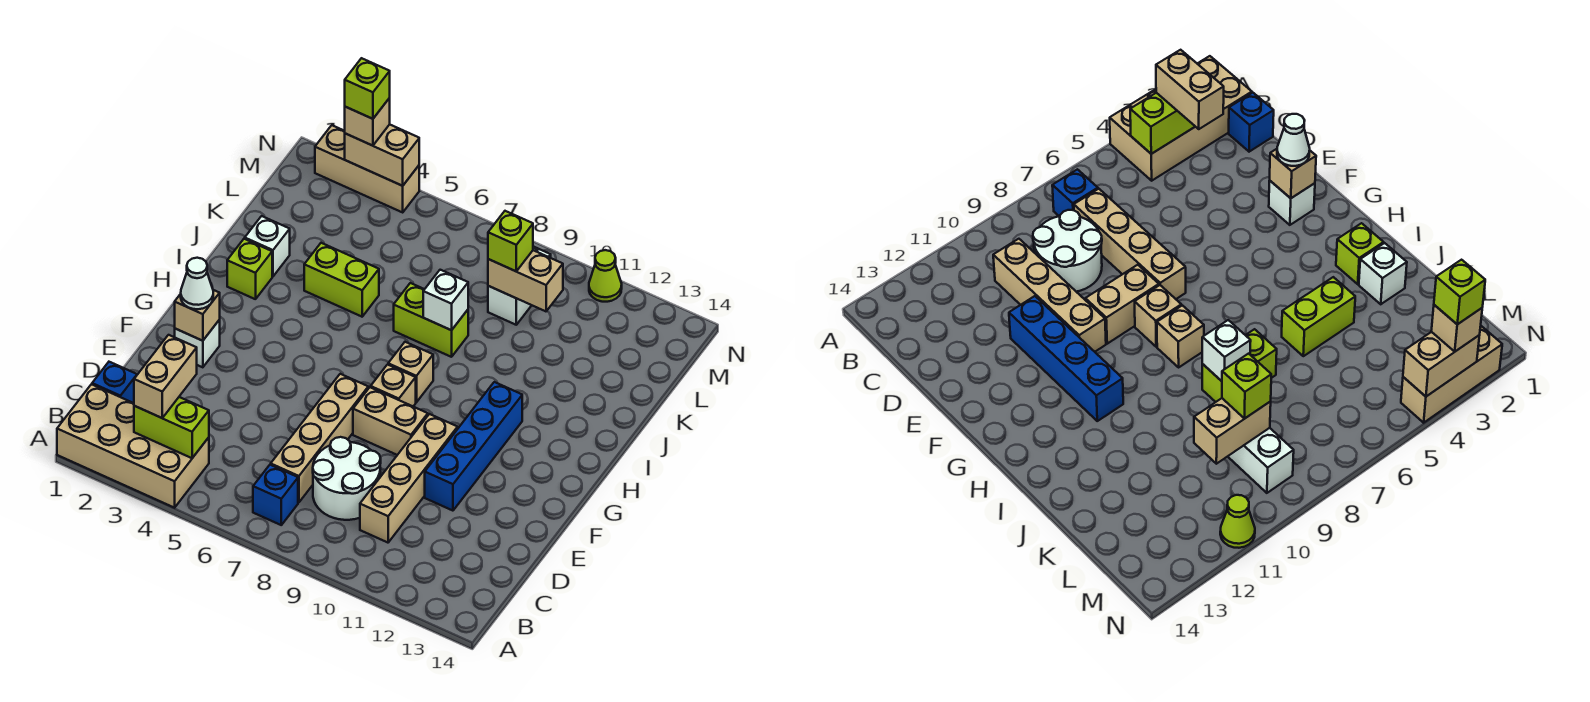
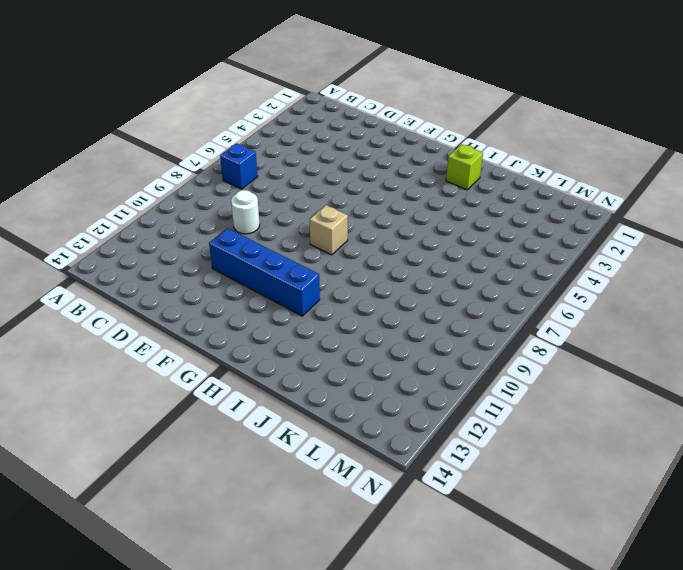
white round brick D9 level 1 -> white round brick C8:D9 level 1
none -> tan brick A1:B4 level 1
none -> blue brick C1 level 1
none -> tan brick C7:F7 level 1

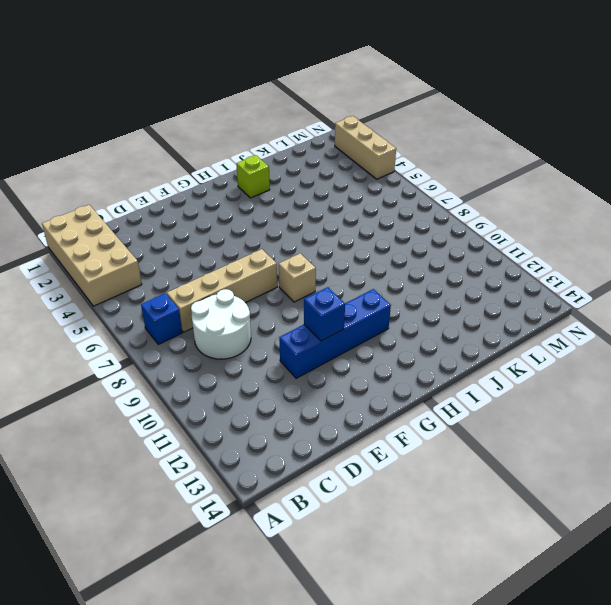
blue brick F11 level 2 -> blue brick C1 level 1
none -> tan brick C10:F10 level 1
none -> white brick F2 level 1
none -> tan brick F8:F9 level 1

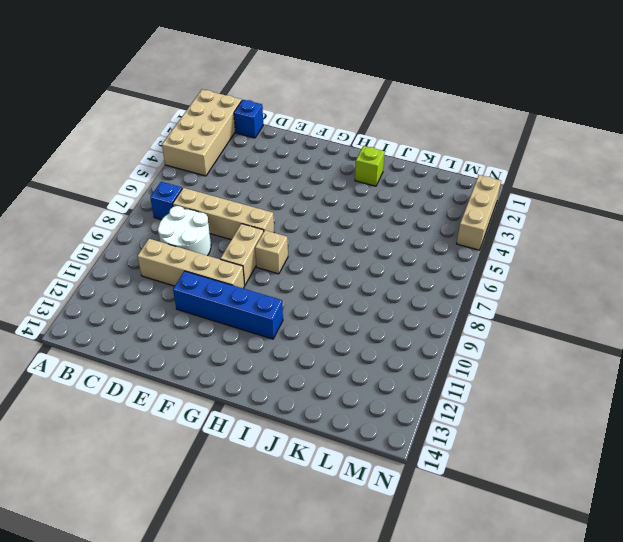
none -> white brick F2 level 1
none -> tan brick H8 level 1
none -> white brick J2 level 1

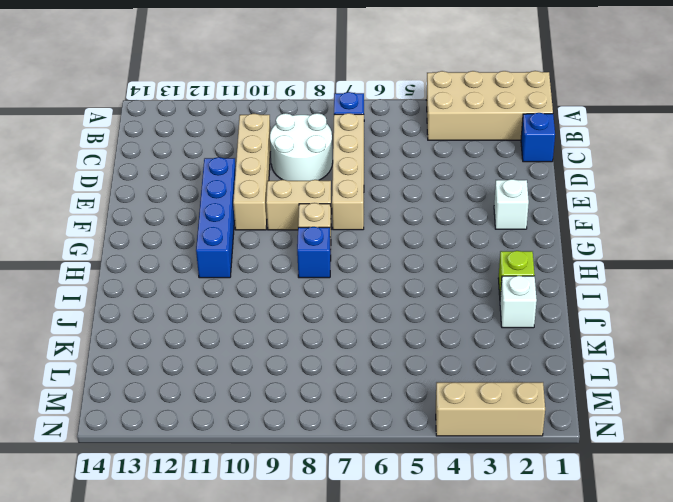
blue brick H8 level 1 -> tan brick H8 level 1
none -> lime brick J4:J5 level 1
none -> lime brick J7:J8 level 1
none -> white brick L9:M9 level 1

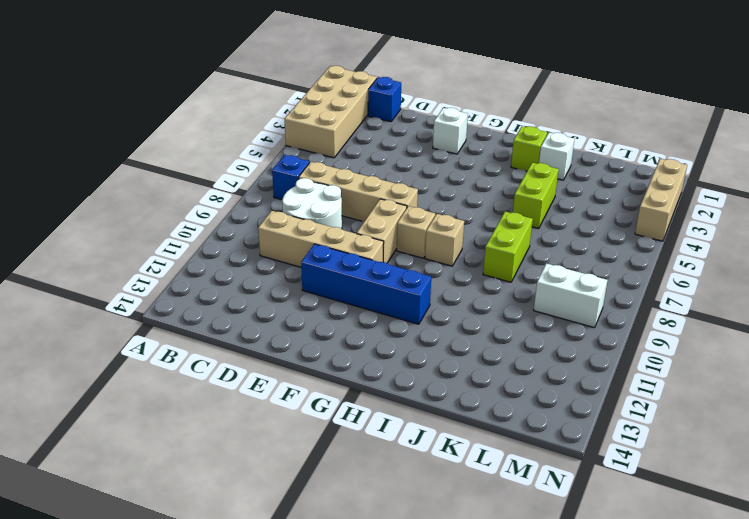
none -> lime cone N11 level 1
none -> lime brick B3:B4 level 2
none -> tan brick F2 level 2

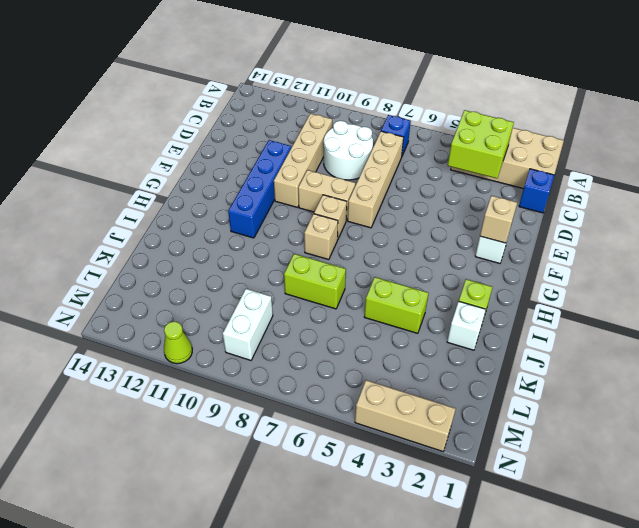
lime brick B3:C4 level 2 -> lime brick B3:B4 level 2
none -> white brick J8 level 2
none -> tan brick L9:L10 level 2
none -> tan brick N3:N4 level 2

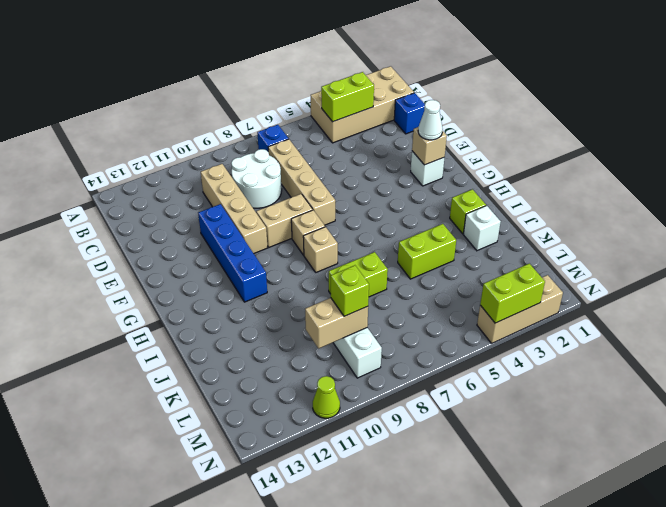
lime brick N3:N4 level 2 -> tan brick N3:N4 level 2
none -> white brick J8 level 2
none -> tan brick B3:C3 level 3
none -> tan brick N3 level 3

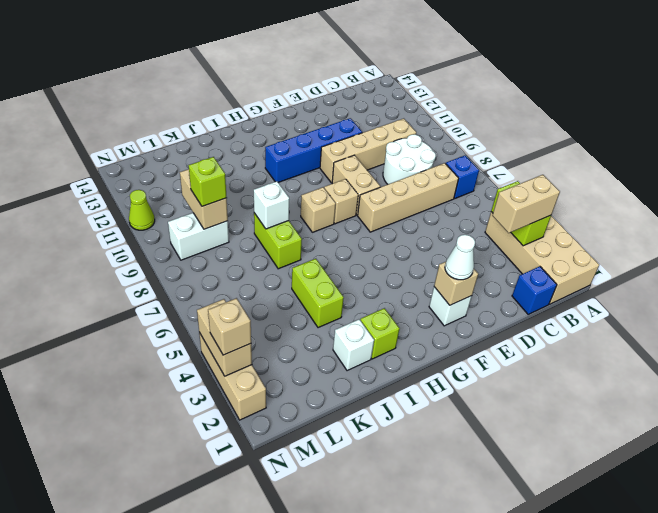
none -> lime brick N3 level 4

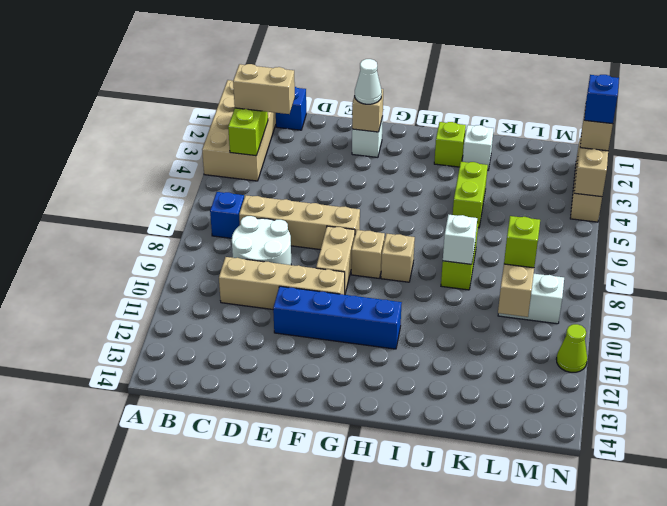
blue brick N3 level 4 -> lime brick N3 level 4

